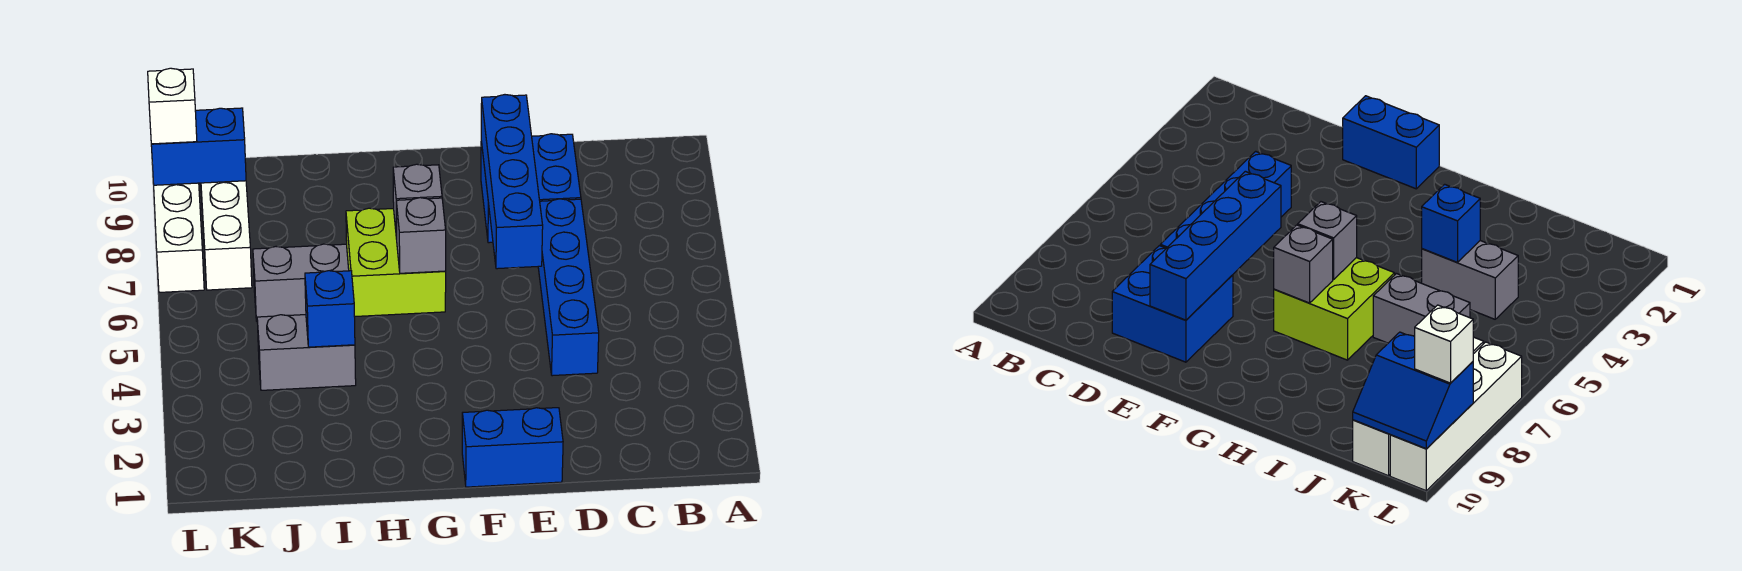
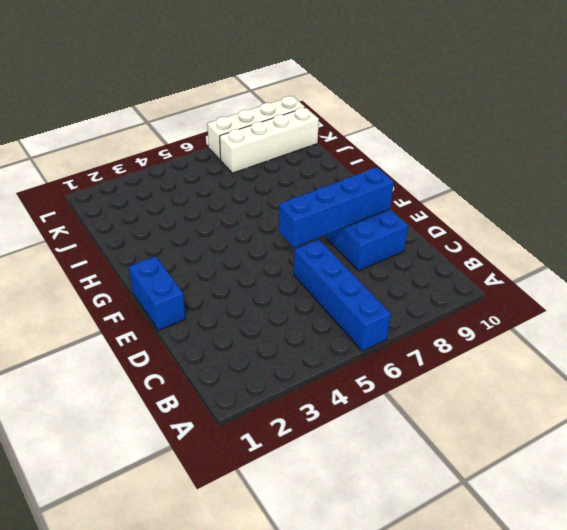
blue brick A6:D6 level 1 -> blue brick D4:D7 level 1
none -> lime brick G6:H7 level 1
none -> grey brick I4:J4 level 1
none -> grey brick I6:J6 level 1

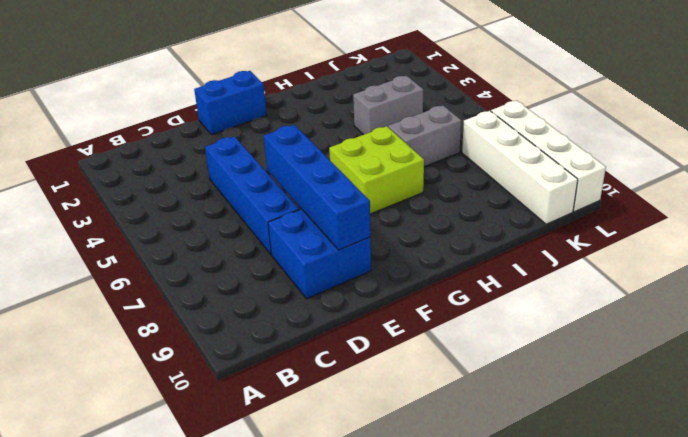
none -> grey brick G6 level 2
none -> grey brick G7 level 2
none -> blue brick I4 level 2

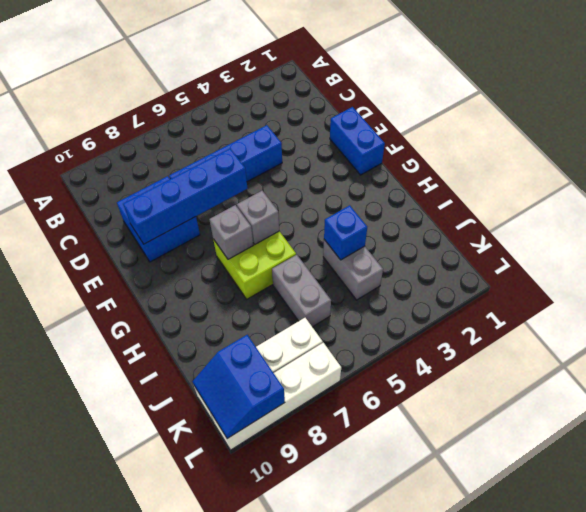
none -> white brick L9 level 3

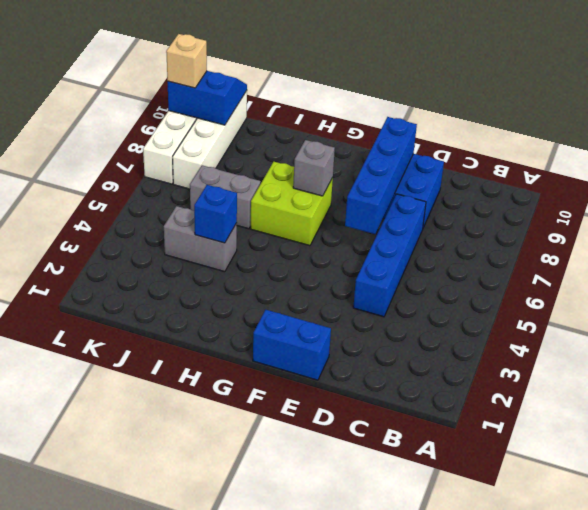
tan brick L9 level 3 -> white brick L9 level 3
none -> grey brick G6 level 2

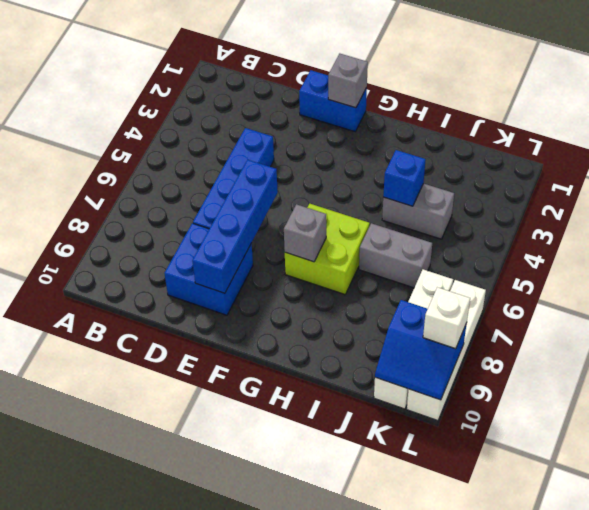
grey brick F1 level 2 -> grey brick G6 level 2

